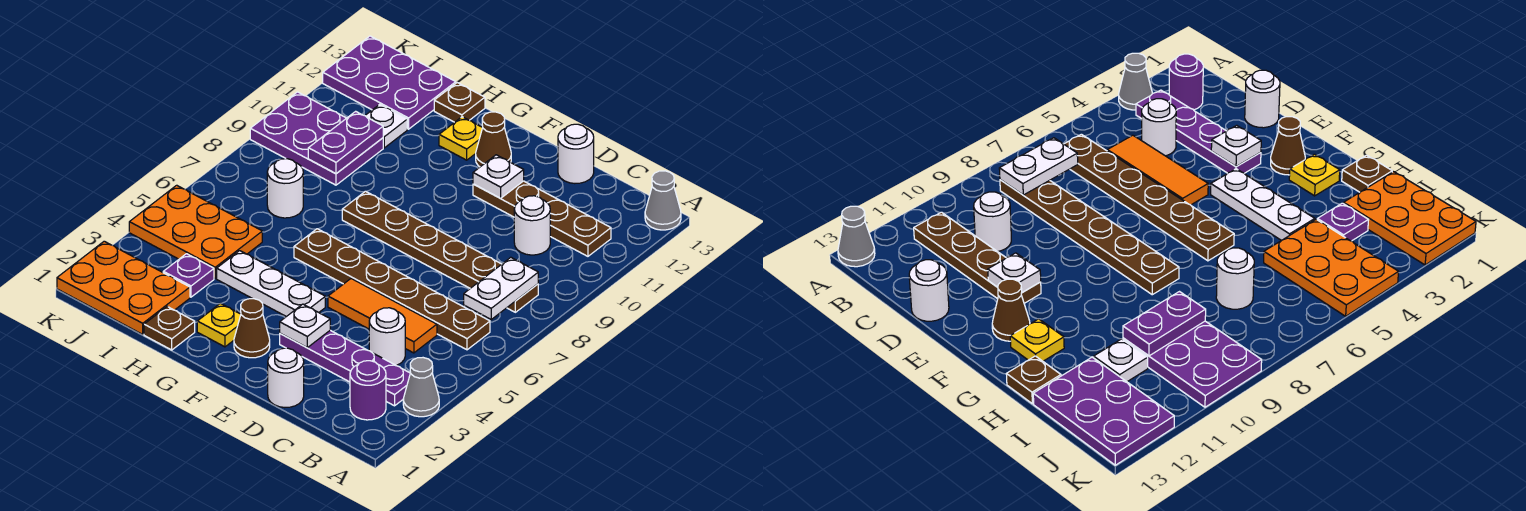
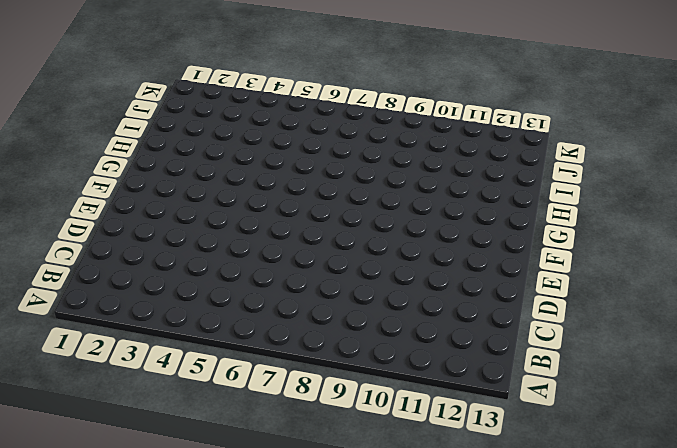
none -> grey cone A3 level 1
none -> grey cone A13 level 1
none -> purple round brick B2 level 1
none -> purple plate B3:E3 level 1

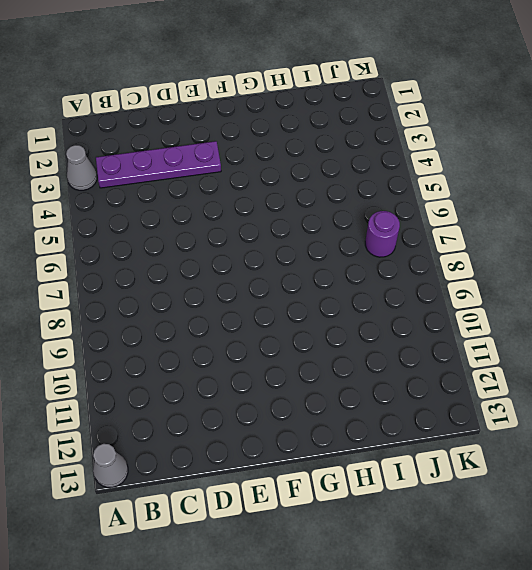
purple round brick J7 level 1 -> purple round brick B2 level 1
none -> brown plate B6:G6 level 1
none -> brown plate B8:G8 level 1
none -> brown plate B11:E11 level 1
none -> white round brick C4 level 1

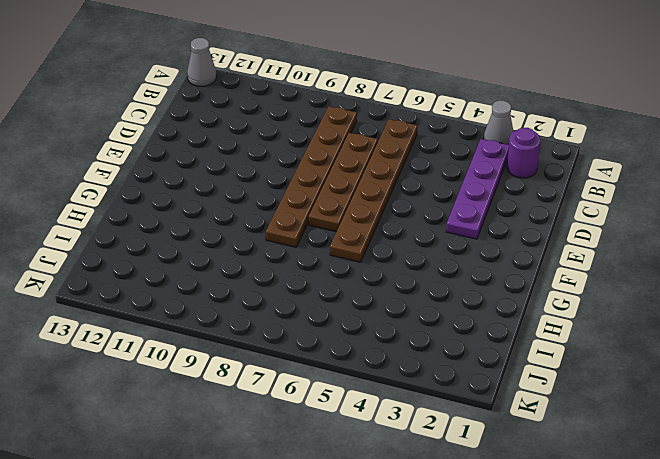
brown plate C7:F7 level 1 -> brown plate B11:E11 level 1
none -> white round brick C4 level 1
none -> orange tile C5:E5 level 1
none -> white round brick C10 level 1
none -> white round brick D1 level 1

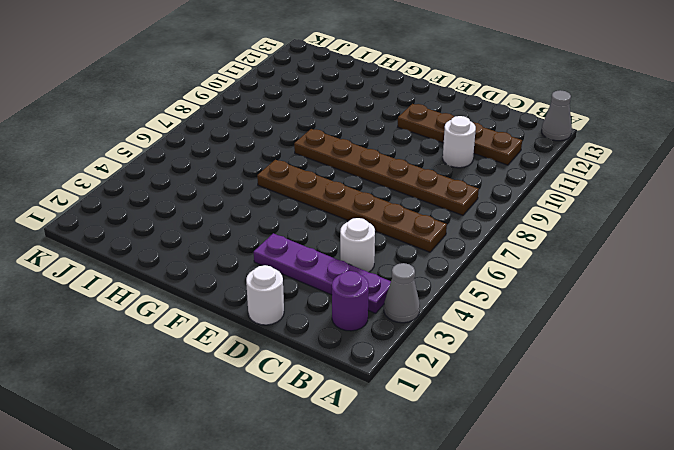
none -> orange tile C5:E5 level 1
none -> white round brick D13 level 1
none -> brown cone F2 level 1
none -> white plate F4:H4 level 1

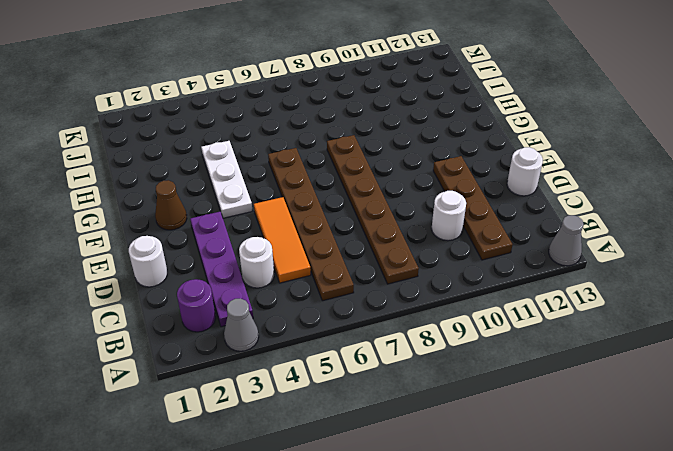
none -> brown cone F12 level 1
none -> yellow plate G2 level 1
none -> yellow plate G12 level 1
none -> brown plate H1 level 1

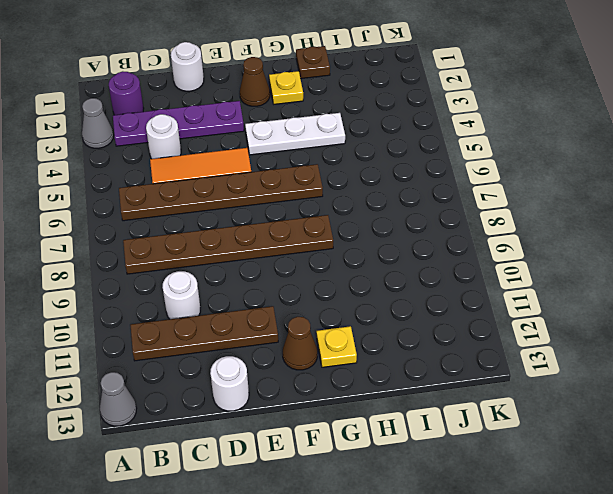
none -> brown plate H13 level 1
none -> orange plate I1:K2 level 1
none -> purple plate I3 level 1
none -> orange plate I4:K5 level 1

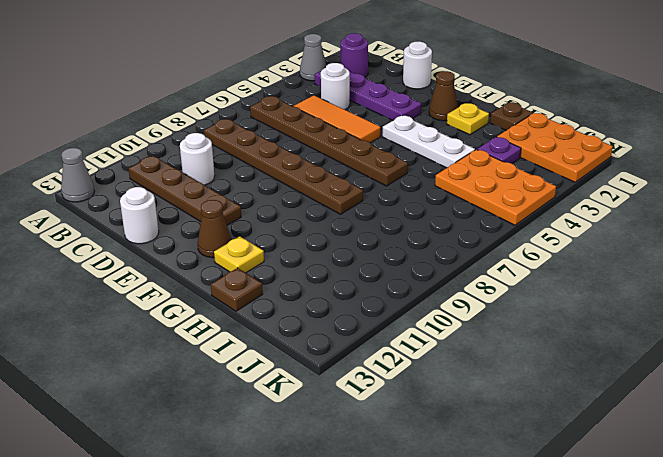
none -> white round brick I7 level 1
none -> purple plate I9:K10 level 1
none -> white plate I11 level 1
none -> purple plate I12:K13 level 1

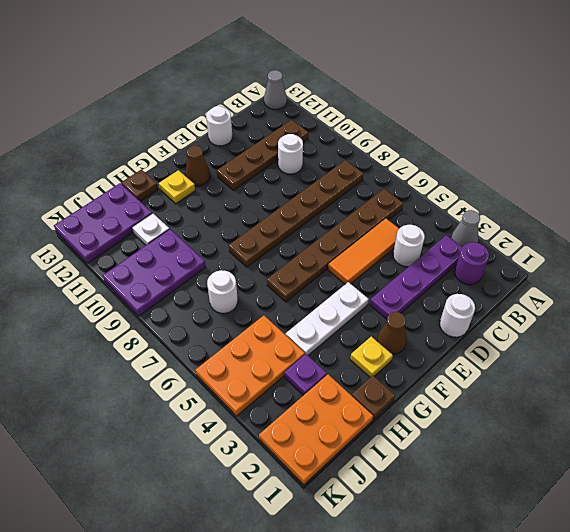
none -> white plate B7:B8 level 2
none -> white plate E3 level 2
none -> white plate E11 level 2
none -> purple plate I9:I10 level 2

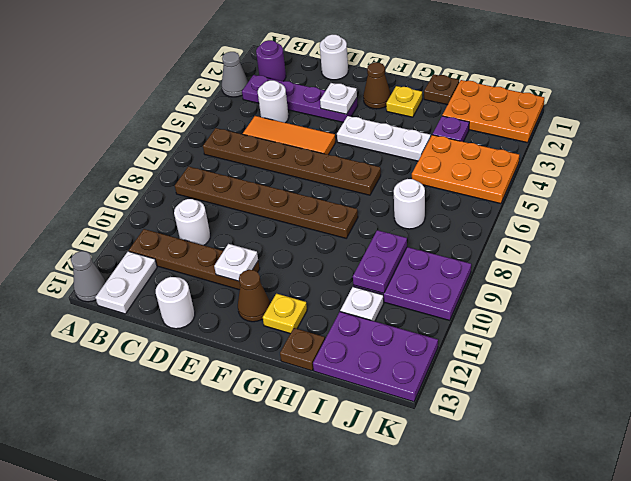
white plate B12:B13 level 1 -> white plate B7:B8 level 2

